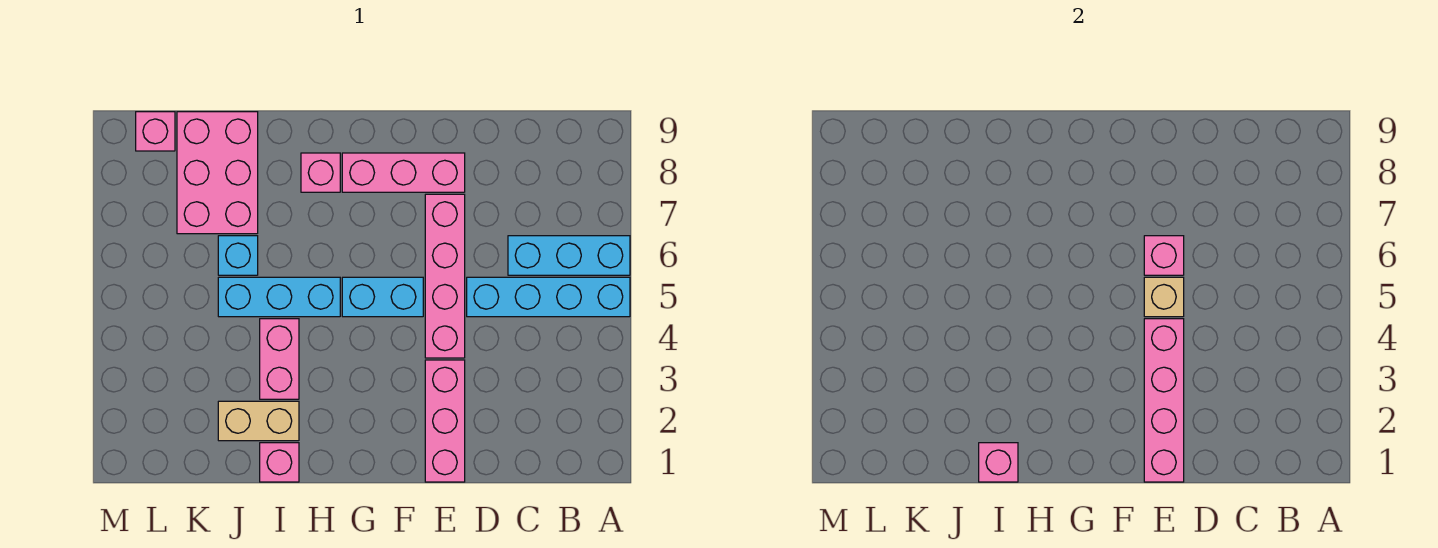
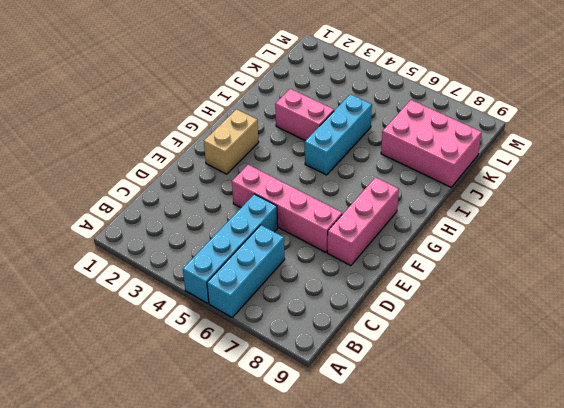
tan brick F2:G2 level 1 -> tan brick I2:J2 level 1
none -> pink brick E1:E3 level 1
none -> cyan brick F5:G5 level 1
none -> pink brick H8 level 1

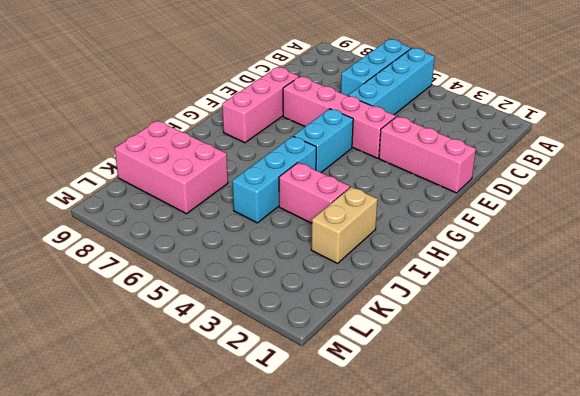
none -> pink brick H8 level 1
none -> pink brick I1 level 1
none -> cyan brick J6 level 1

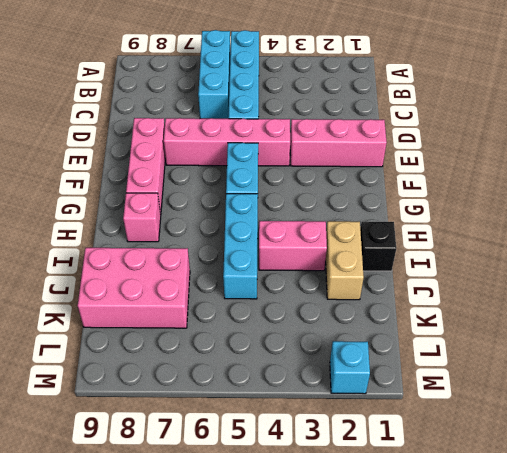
black brick I1 level 1 -> pink brick I1 level 1
cyan brick M2 level 1 -> cyan brick J6 level 1
none -> pink brick L9 level 1
none -> pink brick E1:E4 level 2
none -> tan brick E5 level 2

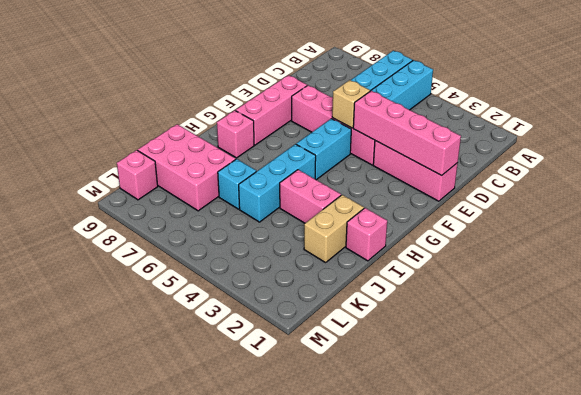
none -> pink brick E6 level 2
none -> pink brick I1 level 2

